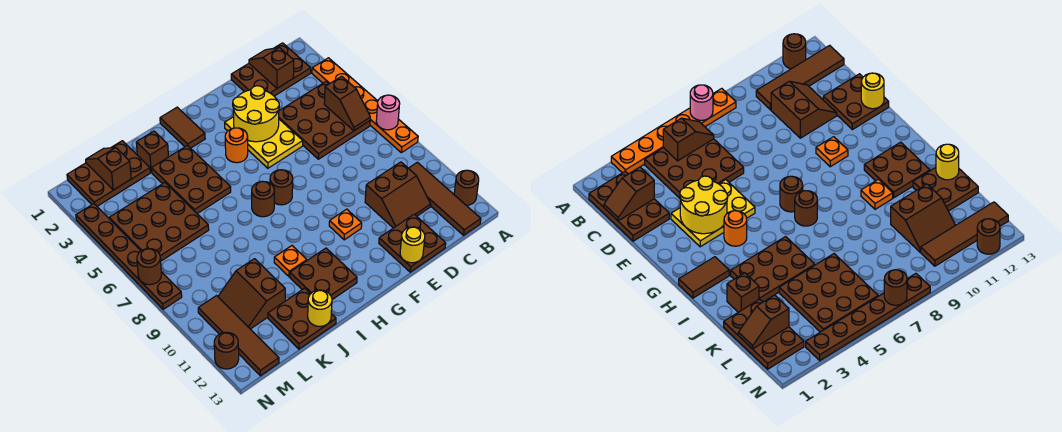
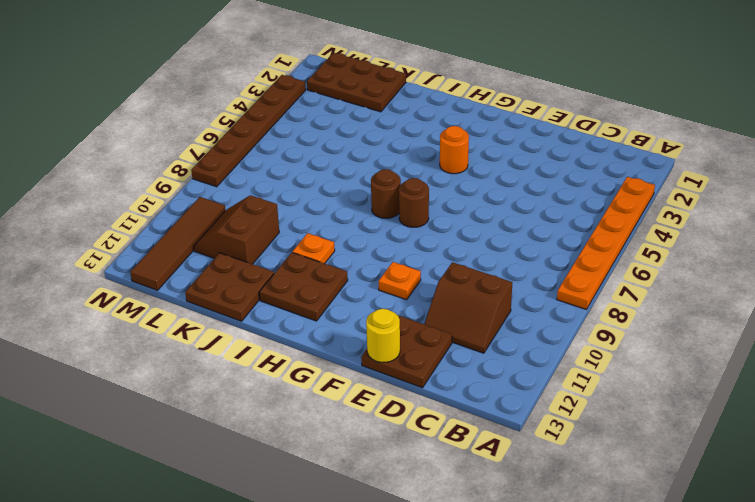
none -> brown round brick A12 level 1
none -> brown plate B1:D2 level 1
none -> brown plate B4:D6 level 1
none -> brown tile B10:B13 level 1

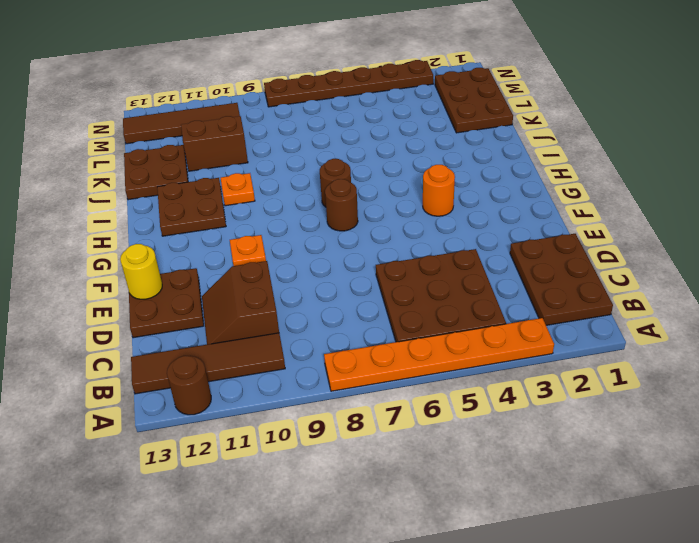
none -> yellow plate E3:F5 level 1
none -> brown tile H1:H2 level 1
none -> brown plate I3:J5 level 1
none -> brown brick J2 level 1

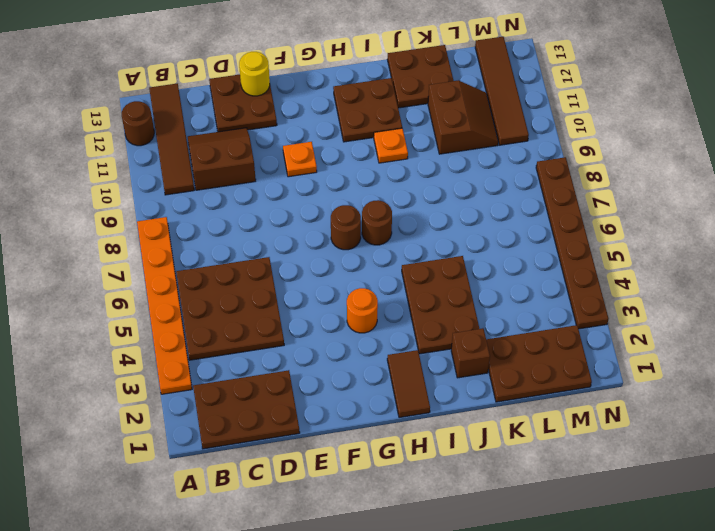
none -> yellow plate E3:F5 level 1
none -> brown plate K4:M6 level 1
none -> brown round brick N12 level 1
none -> pink round brick A7 level 2

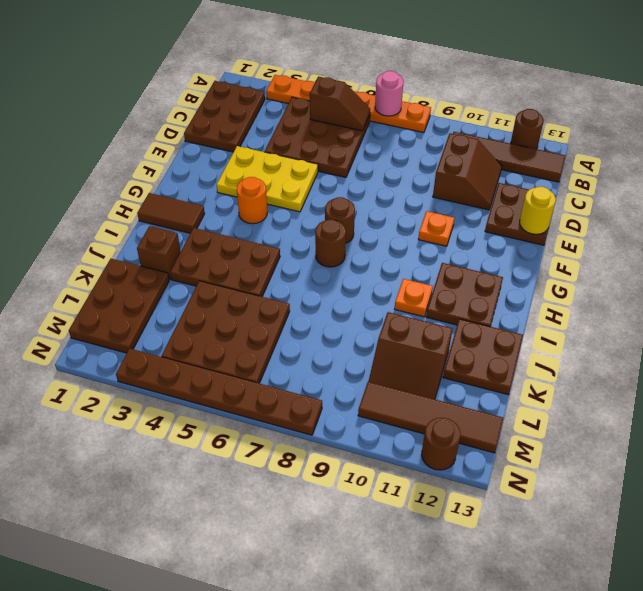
none -> brown slope C1:C2 level 2 top 2
none -> yellow round brick E3:F4 level 2
none -> yellow round brick J13 level 2
none -> brown slope L1:L2 level 2 top 2

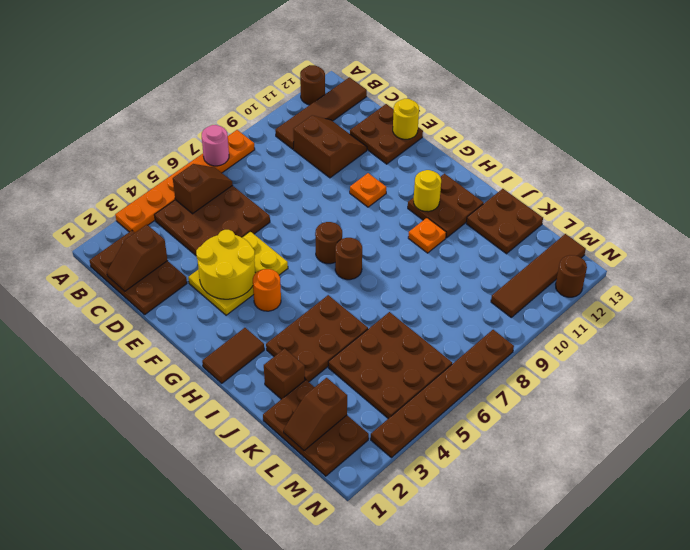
yellow round brick H11 level 2 -> yellow round brick J13 level 2
none -> brown slope K10:L11 level 1 top K
none -> brown round brick N7 level 2

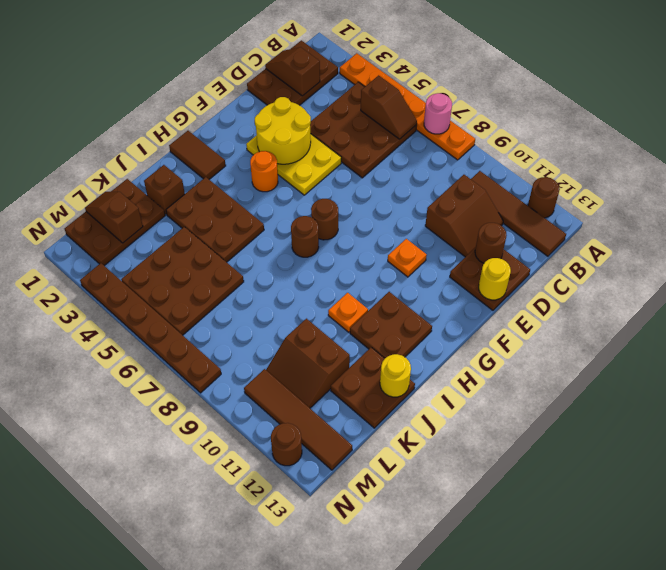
brown round brick D12 level 2 -> brown round brick N7 level 2

